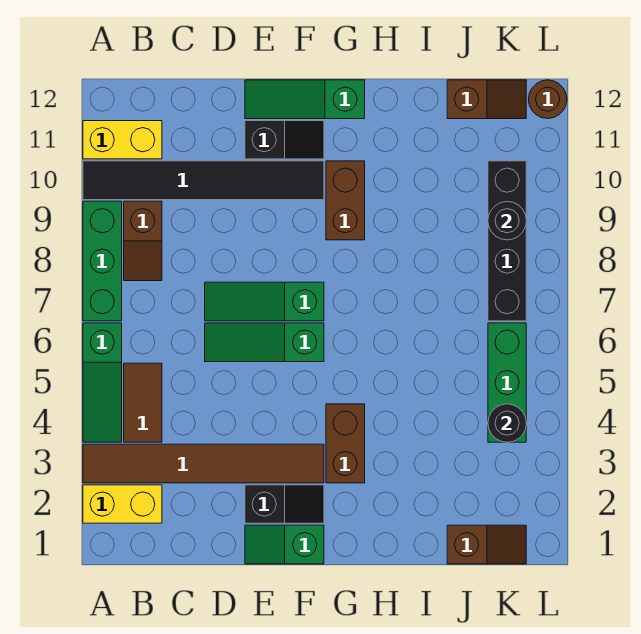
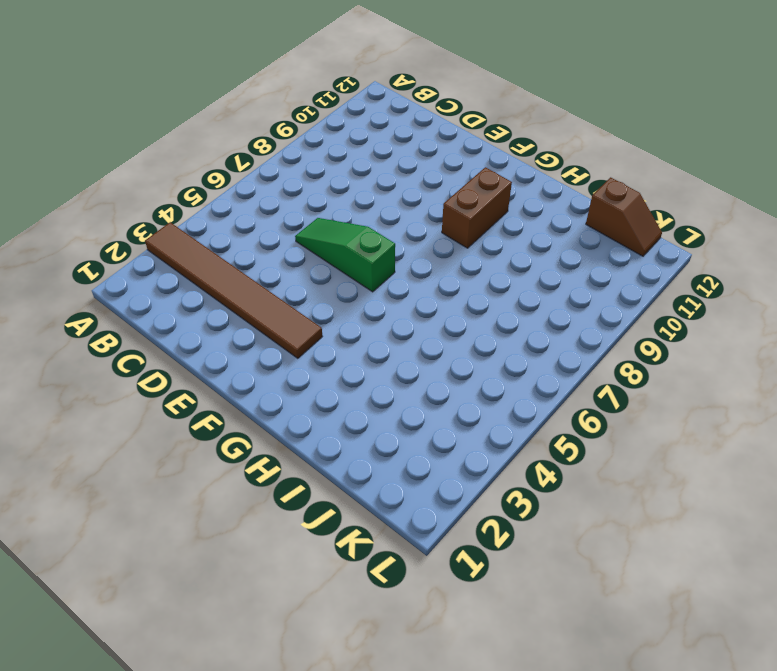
none -> yellow brick A2:B2 level 1
none -> green slope A4:A6 level 1 top 6
none -> green brick A7:A9 level 1

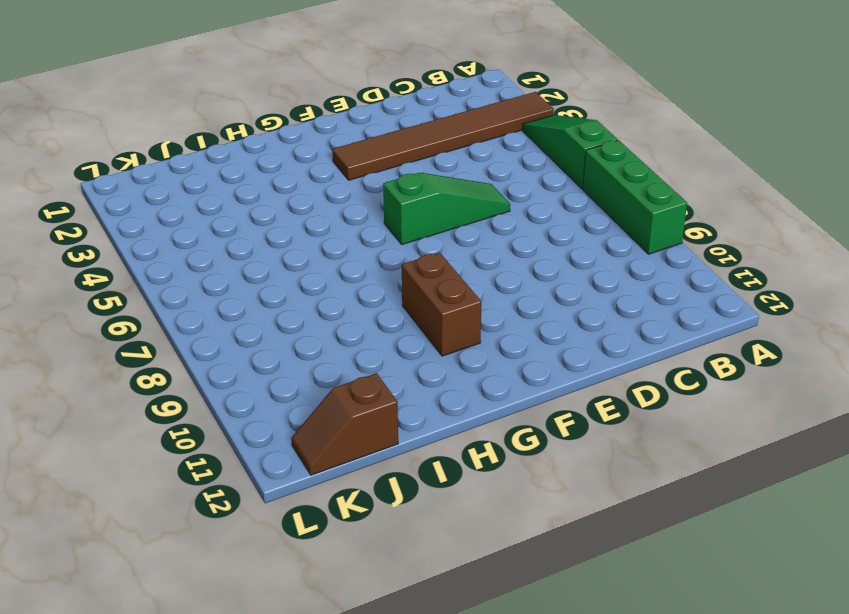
none -> yellow brick A2:B2 level 1
none -> black tile A10:F10 level 1
none -> yellow brick A11:B11 level 1

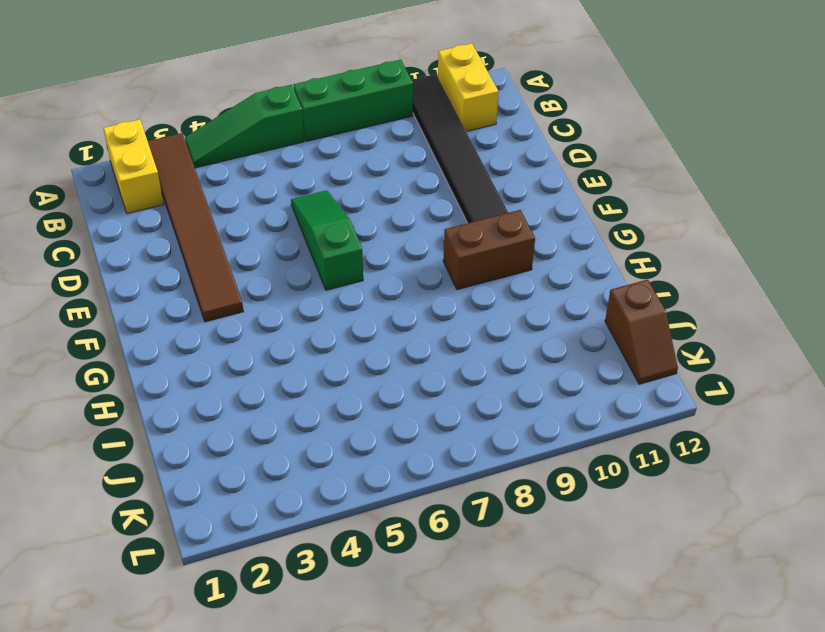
none -> brown tile B4:B5 level 1
none -> brown slope B8:B9 level 1 top 9
none -> green slope D7:F7 level 1 top F

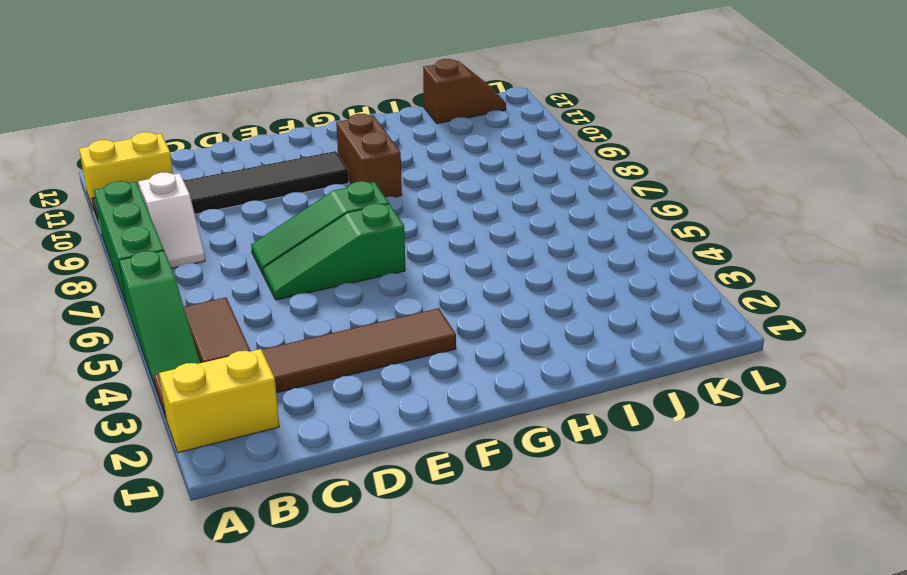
white slope B8:B9 level 1 top 9 -> brown slope B8:B9 level 1 top 9
none -> green slope E1:F1 level 1 top F
none -> black slope E2:F2 level 1 top E
none -> black slope E11:F11 level 1 top E

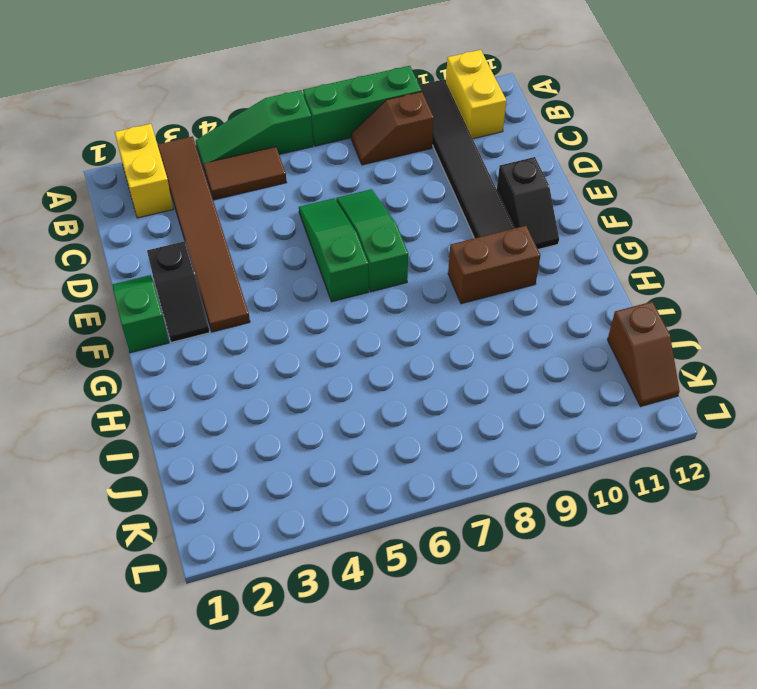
none -> green slope E12:G12 level 1 top G
none -> brown brick G3:G4 level 1
none -> brown slope J1:K1 level 1 top J

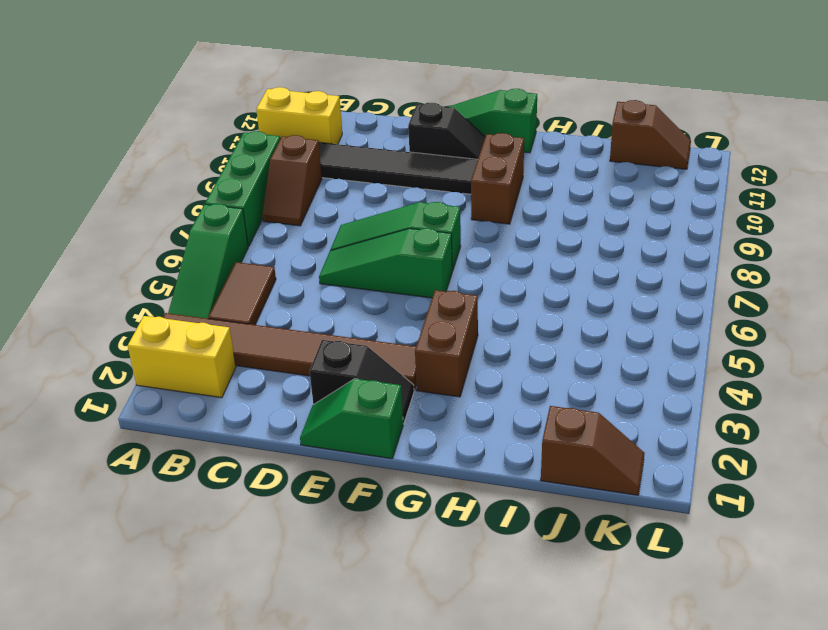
none -> green brick K4:K6 level 1
none -> black brick K7:K10 level 1
none -> brown round brick L12 level 1

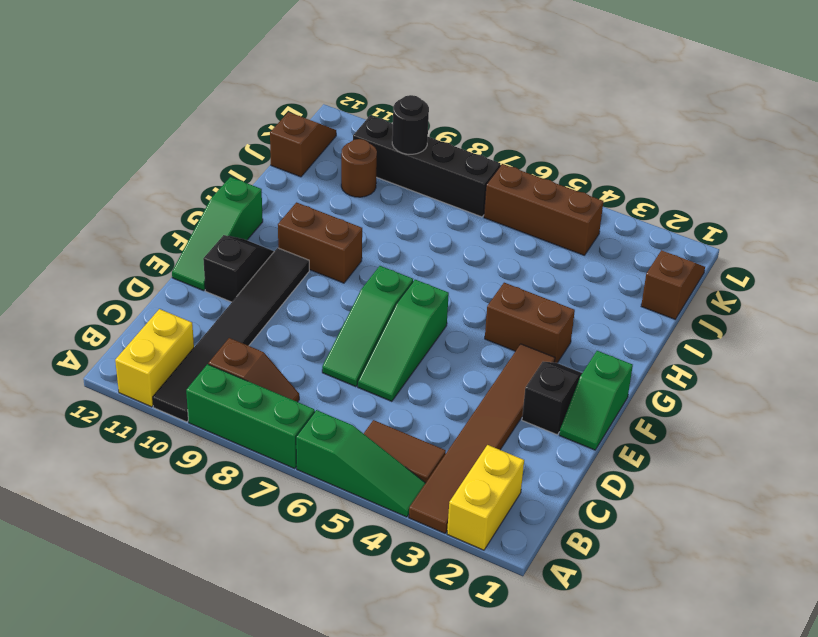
brown round brick J10 level 1 -> brown round brick L12 level 1
brown brick K4:K6 level 1 -> green brick K4:K6 level 1
none -> black round brick K4 level 2

